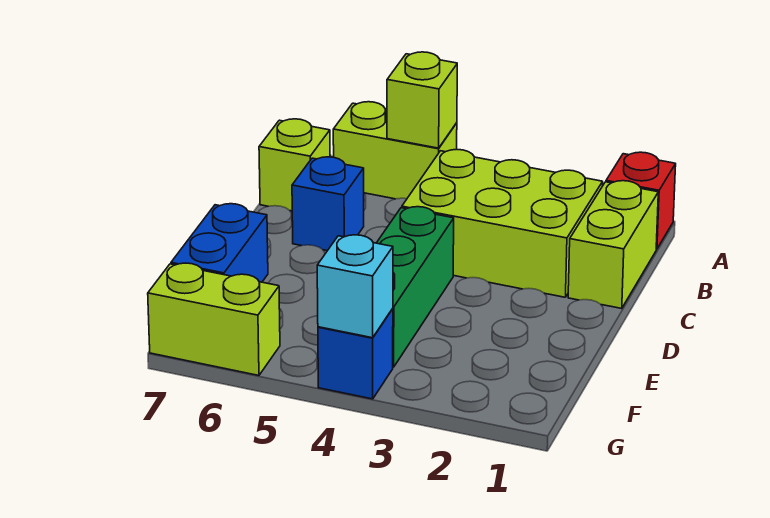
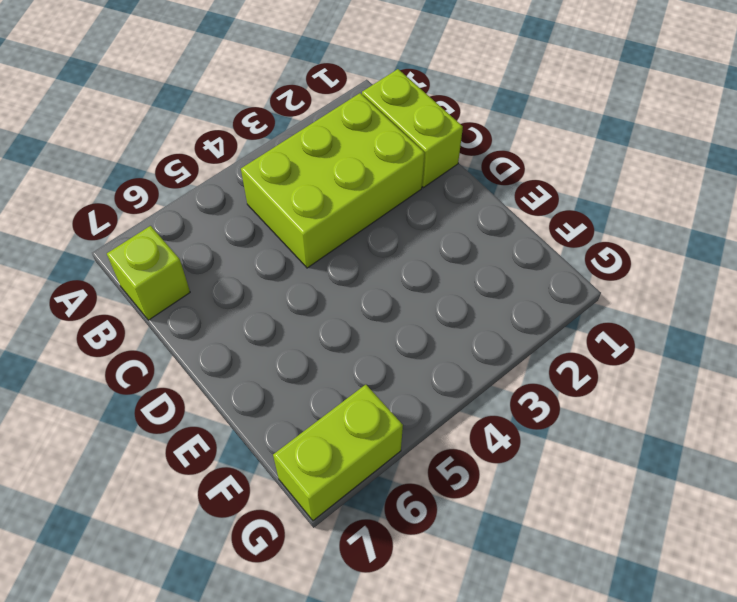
none -> red brick A1 level 1
none -> lime brick A5:A6 level 1
none -> blue brick C6 level 1

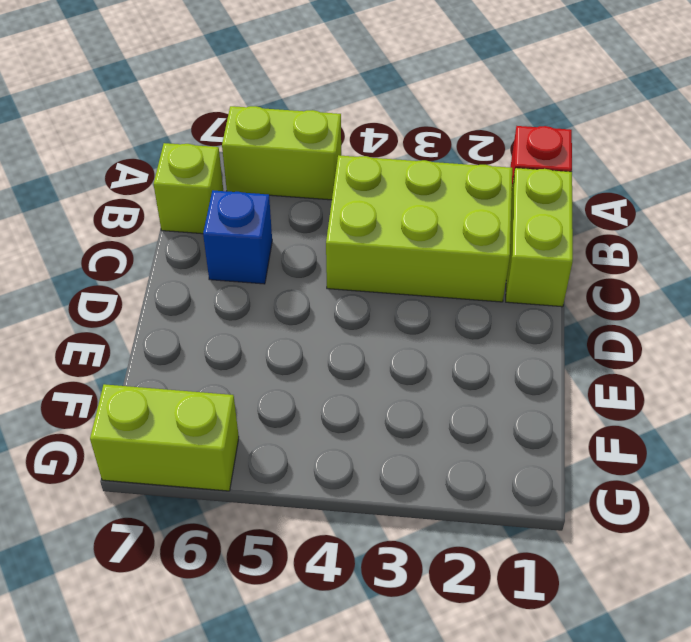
none -> green brick D4:F4 level 1
none -> blue brick E7:F7 level 1
none -> blue brick G4 level 1

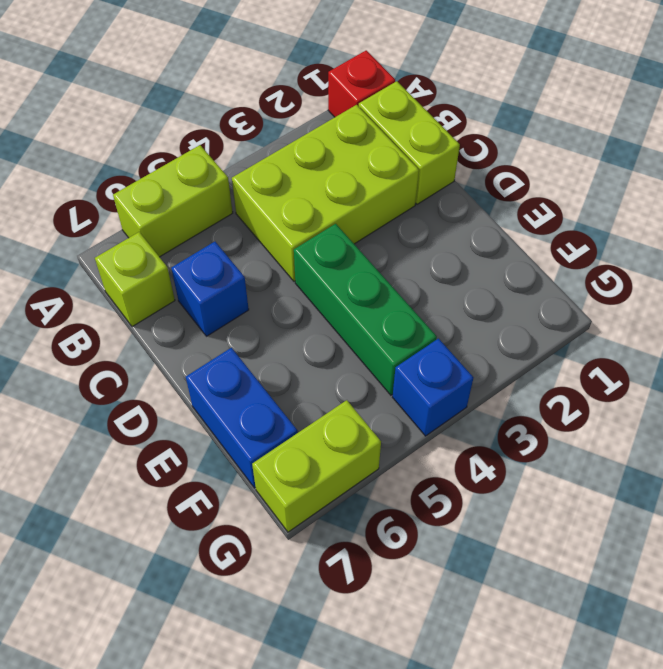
none -> lime brick A5 level 2
none -> cyan brick G4 level 2

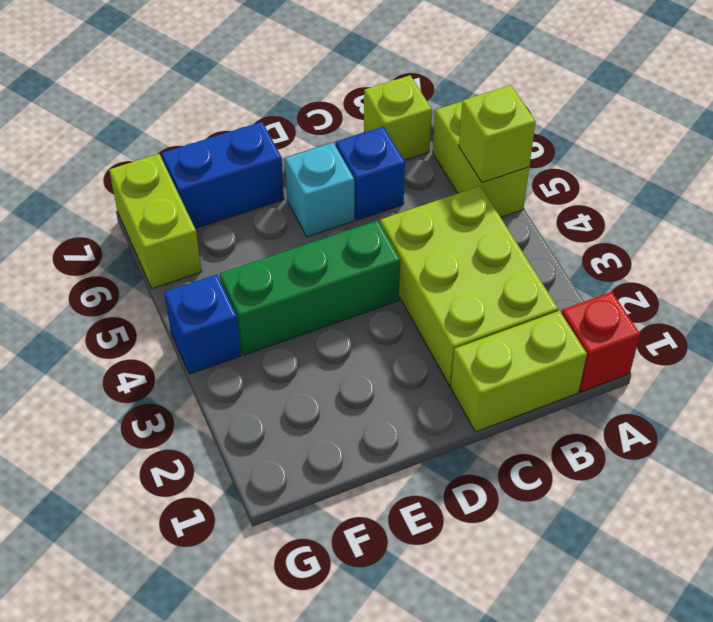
cyan brick D6 level 1 -> cyan brick G4 level 2

